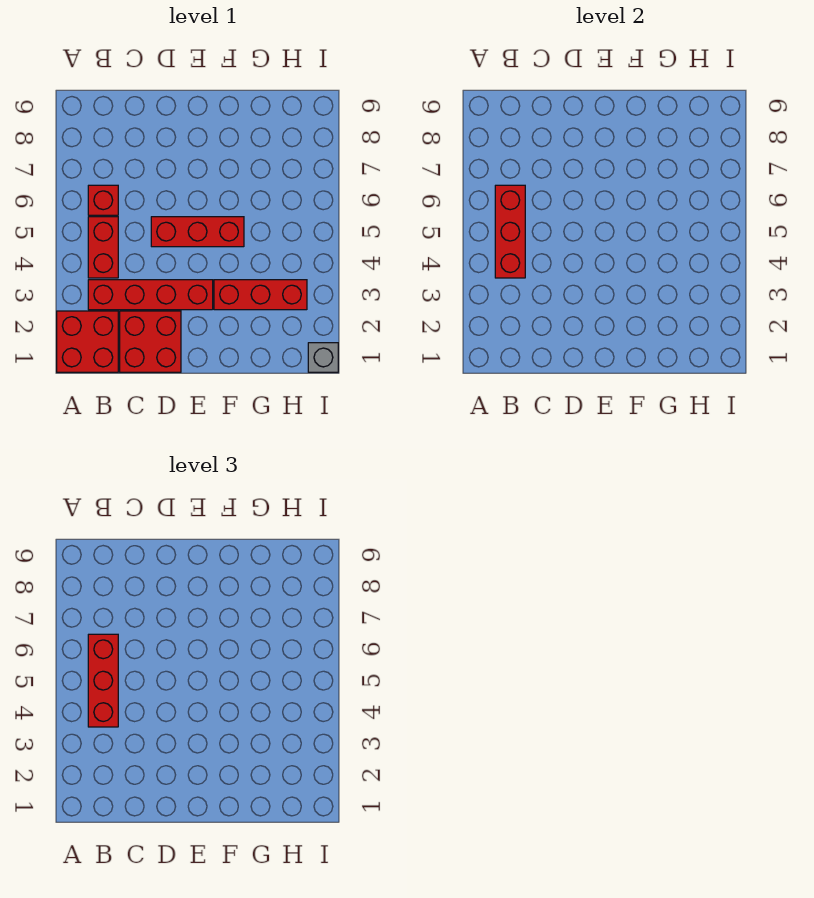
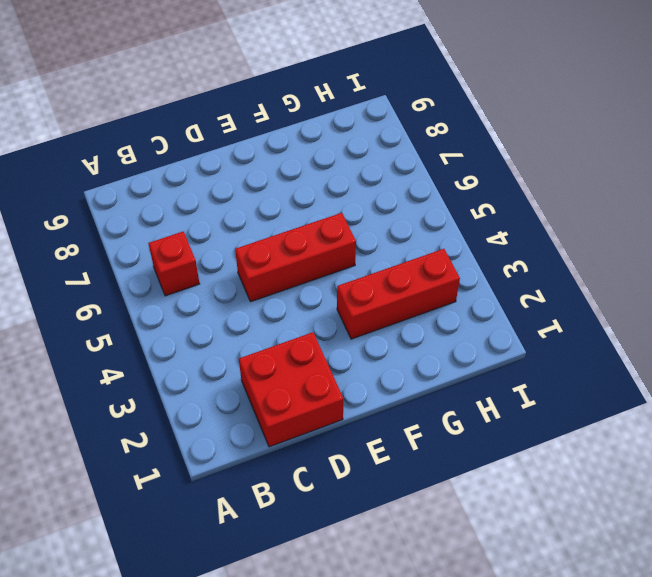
none -> red brick A1:B2 level 1
none -> red brick B3:E3 level 1

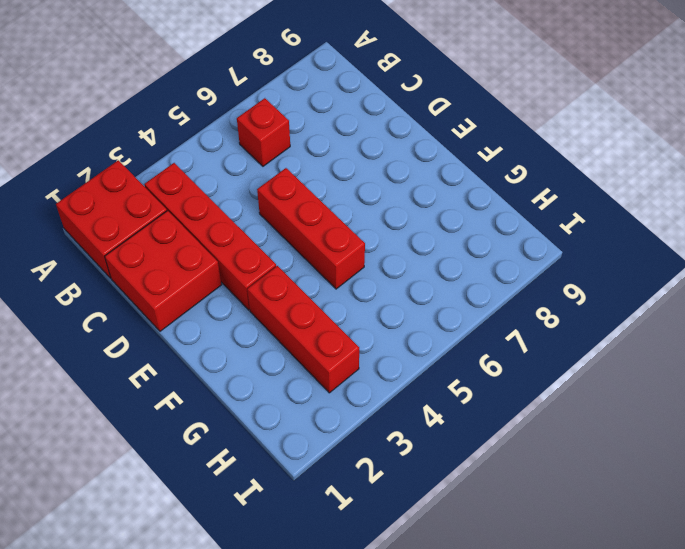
none -> red brick B4:B5 level 1
none -> grey brick I1 level 1

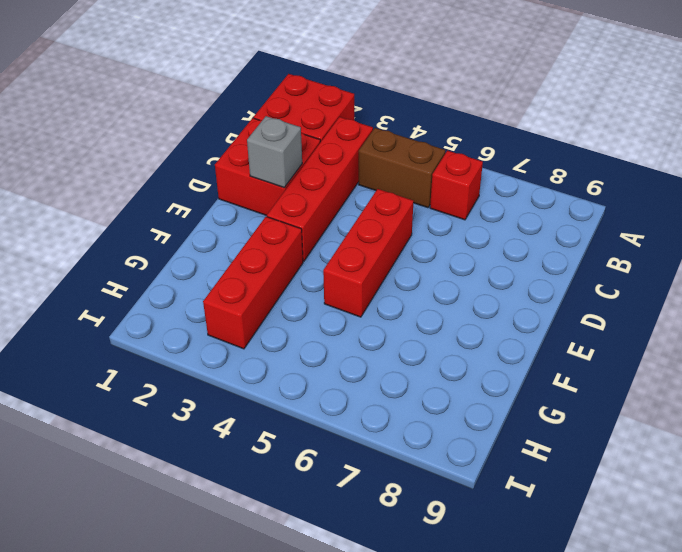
brown brick B4:B5 level 1 -> red brick B4:B5 level 1
grey brick D2 level 2 -> grey brick I1 level 1
none -> red brick B4:B6 level 2
none -> red brick B4:B6 level 3

